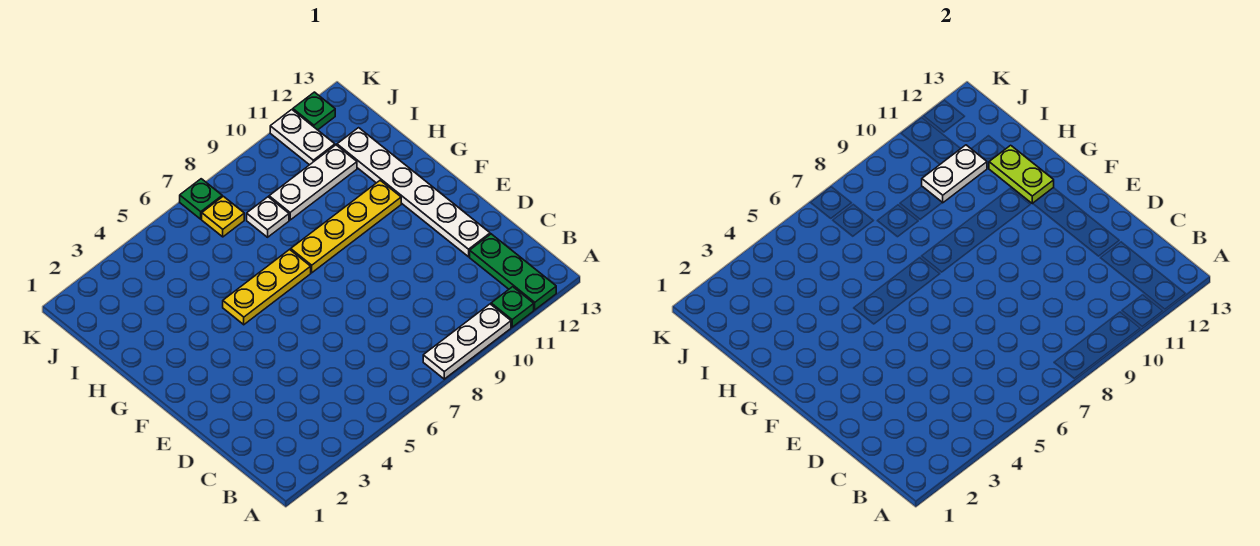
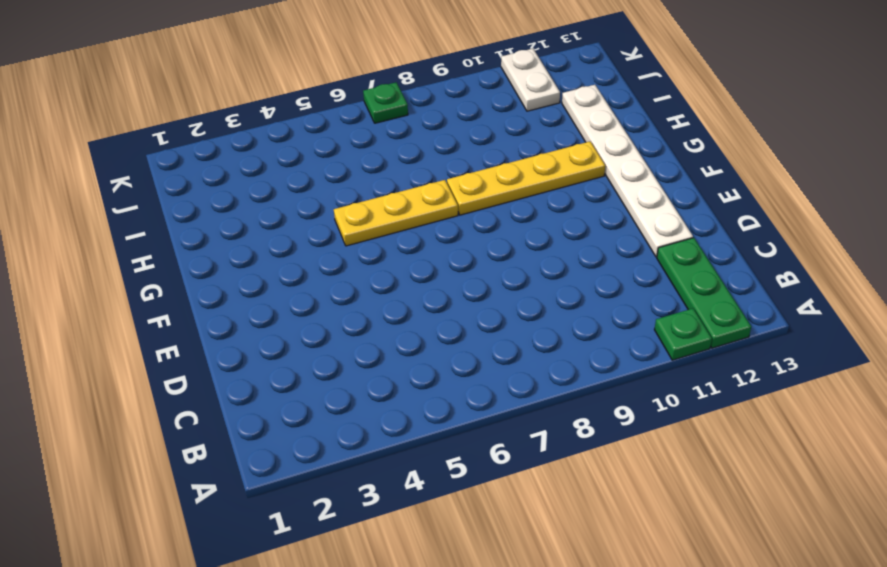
none -> white plate A8:A10 level 1
none -> white plate I8 level 1
none -> white plate I9:I11 level 1

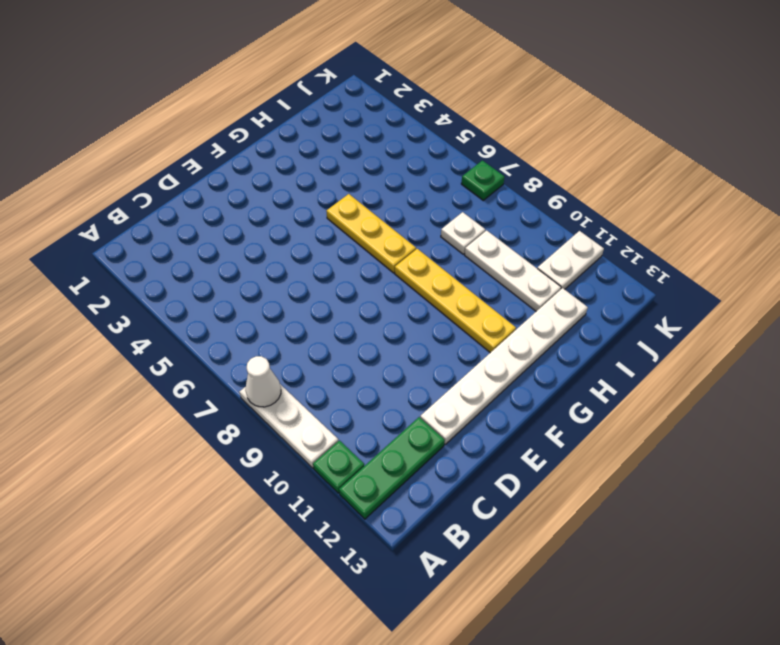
white cone A8 level 2 -> none
none -> yellow plate J7 level 1
none -> green plate K12 level 1
none -> lime plate G12:H12 level 2

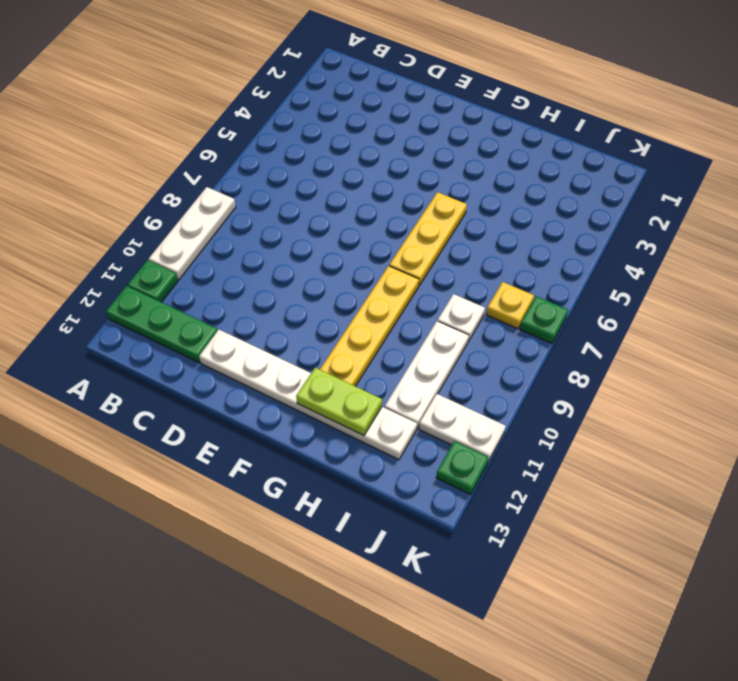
none -> white plate I10:I11 level 2

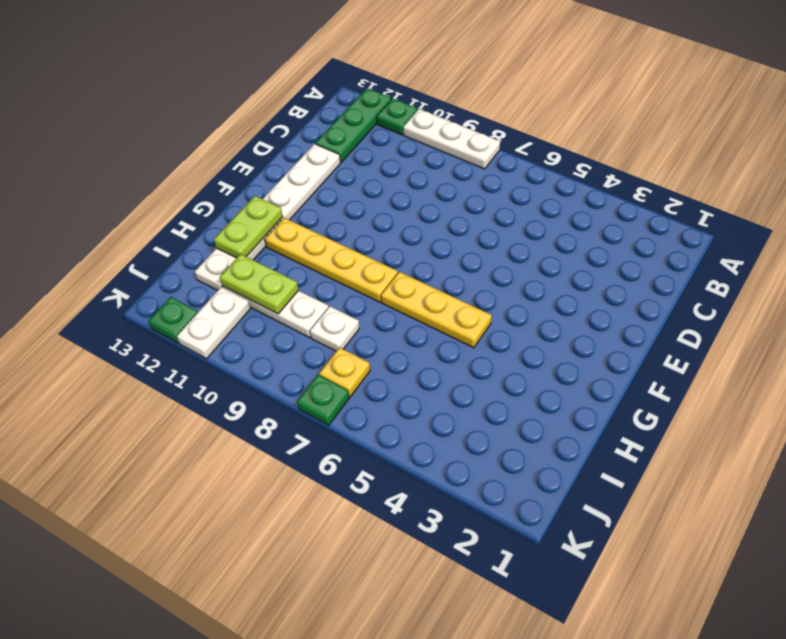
lime plate I10:I11 level 2 -> white plate I10:I11 level 2

